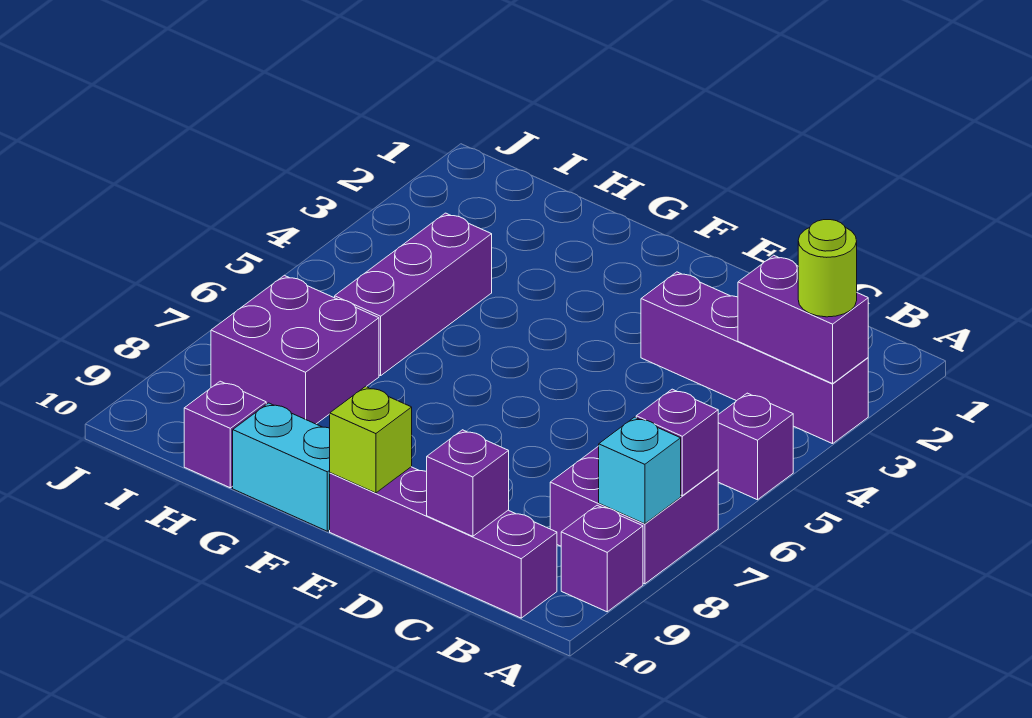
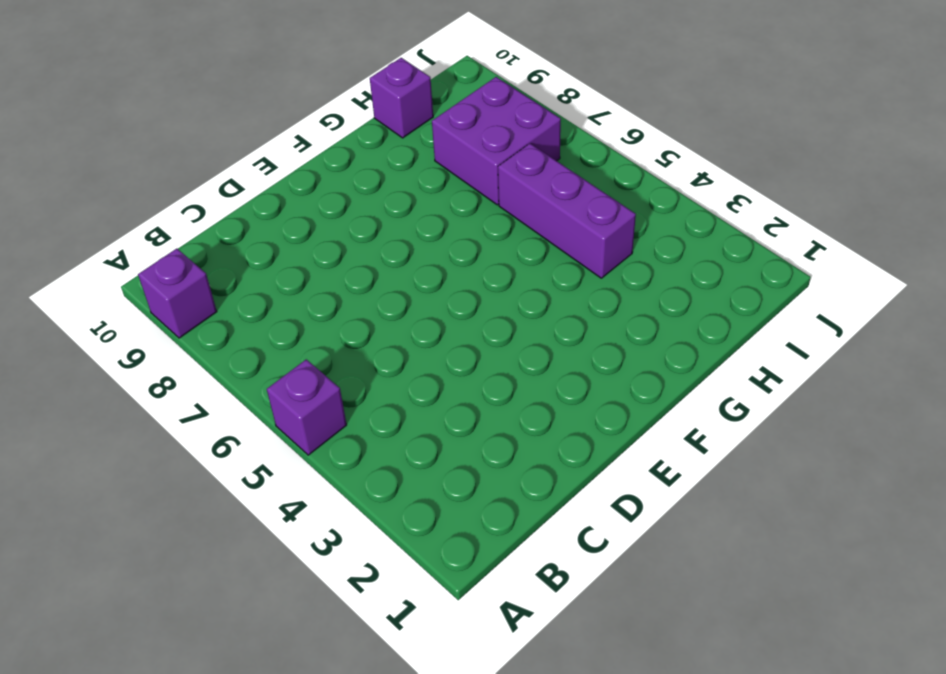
none -> purple brick A3:D3 level 1
none -> purple brick A7:B8 level 1
none -> purple brick B10:E10 level 1

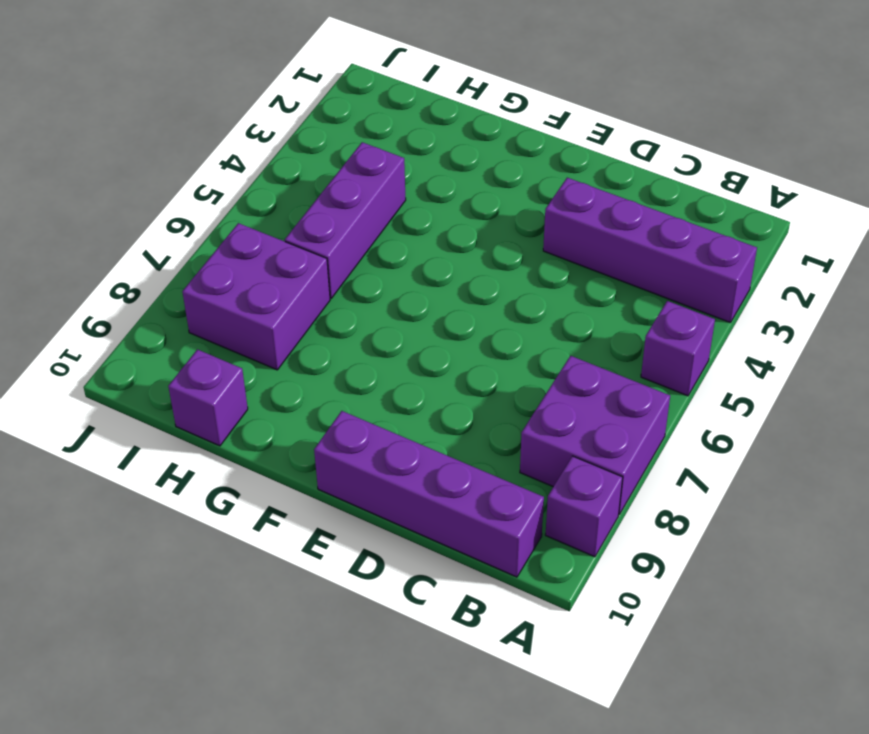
none -> cyan brick F10:G10 level 1
none -> purple brick A3:B3 level 2
none -> purple brick A7 level 2

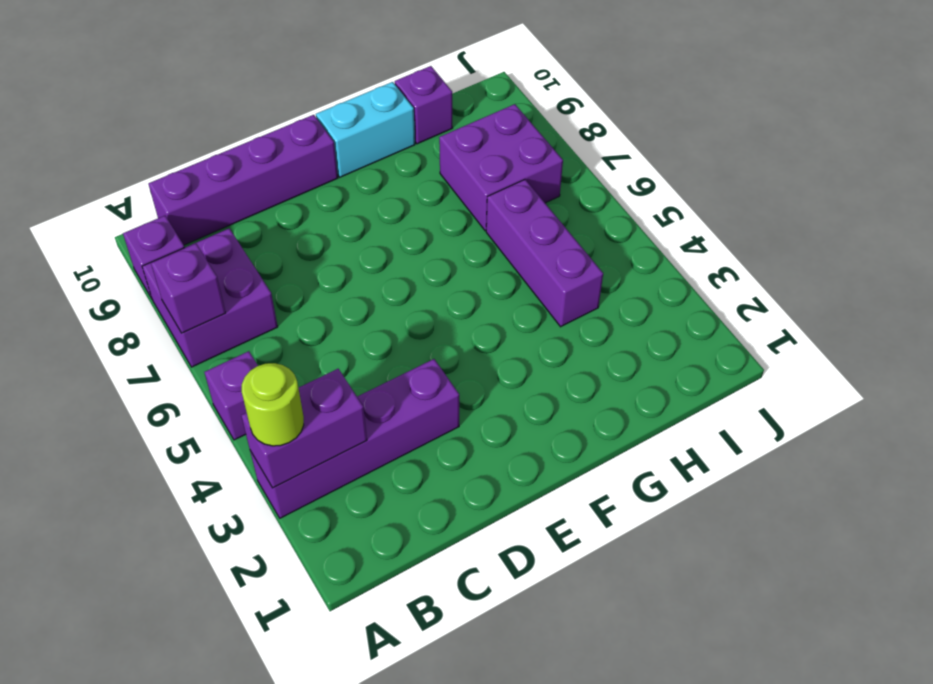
none -> cyan brick A8 level 2
none -> purple brick C10 level 2
none -> lime brick E10 level 2

